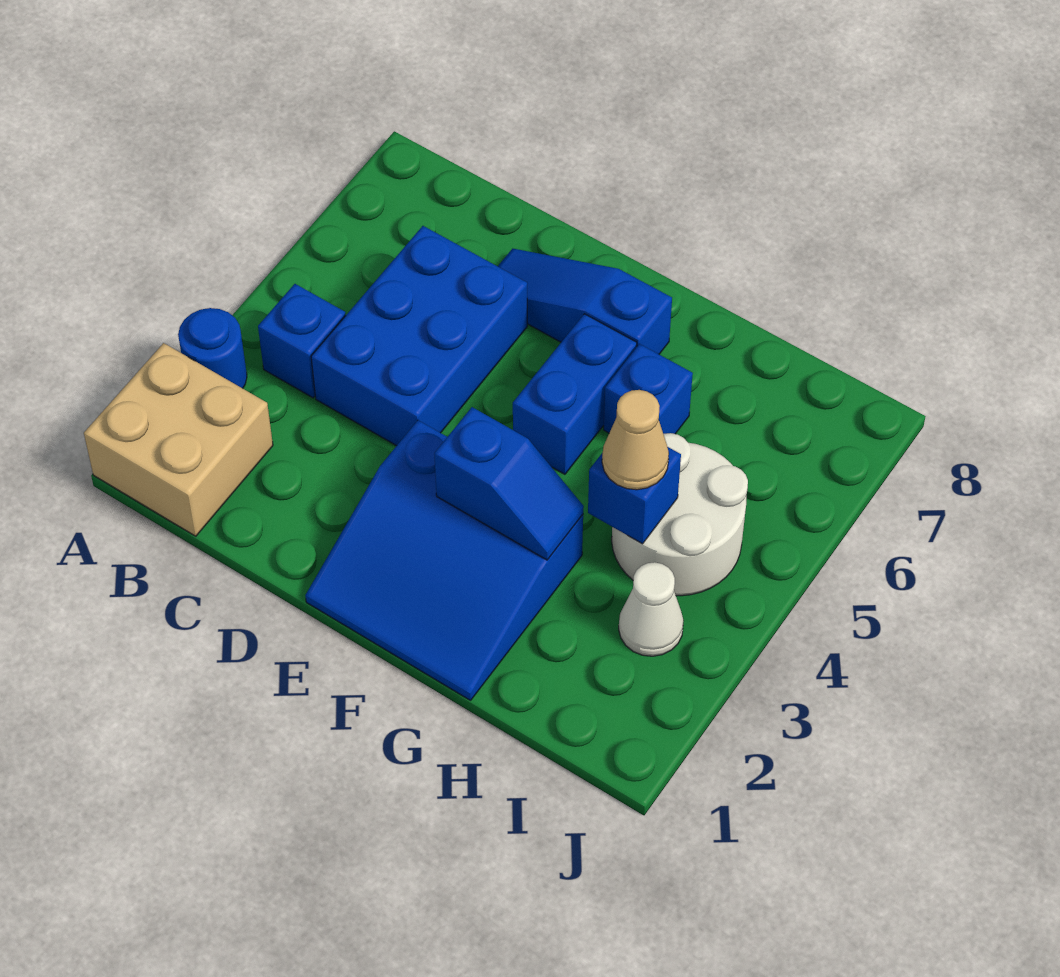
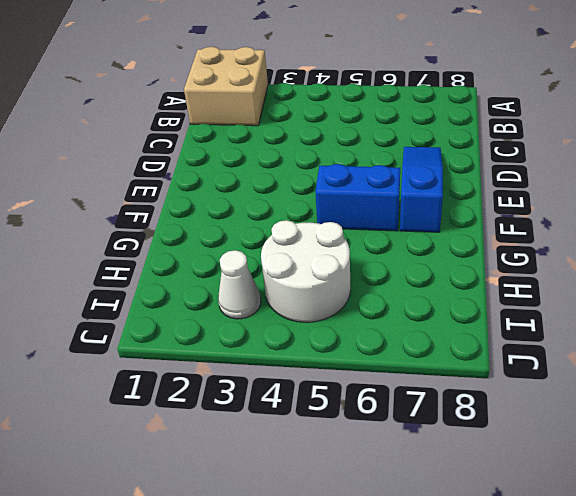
none -> blue round brick A3 level 1
none -> blue brick B4 level 1
none -> blue brick C4:D6 level 1

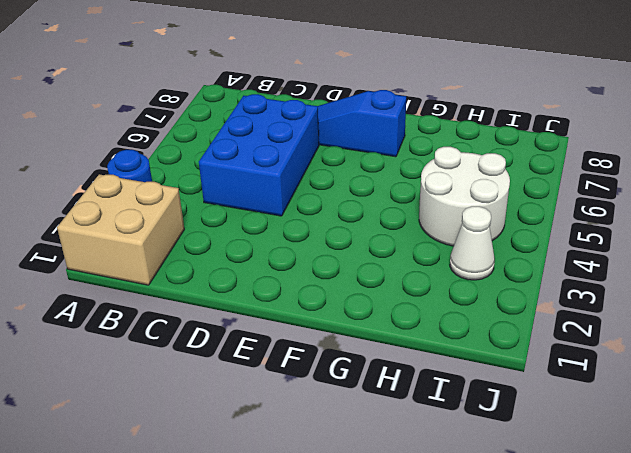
none -> blue brick B4 level 1
none -> blue slope E1:G3 level 1 top 3
none -> blue brick F5:F6 level 1

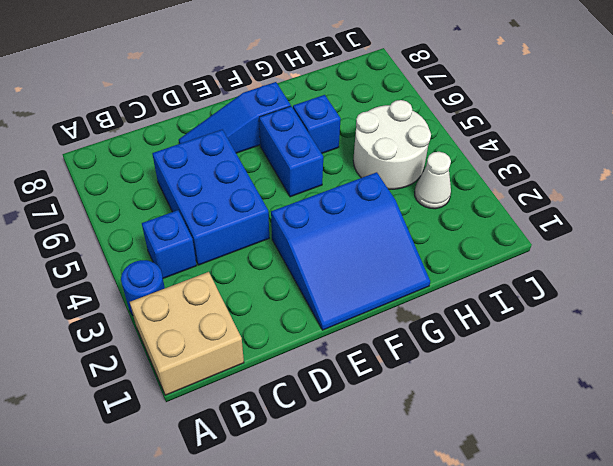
none -> blue slope F3:G3 level 2 top F
none -> blue brick H4 level 2
none -> tan cone H4 level 3

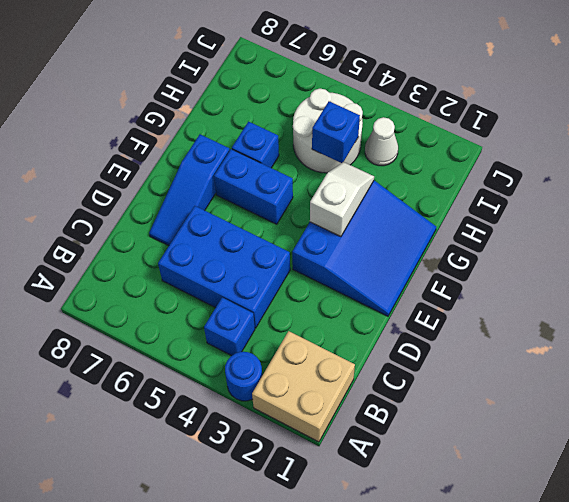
white slope F3:G3 level 2 top F -> blue slope F3:G3 level 2 top F
none -> tan cone H4 level 3

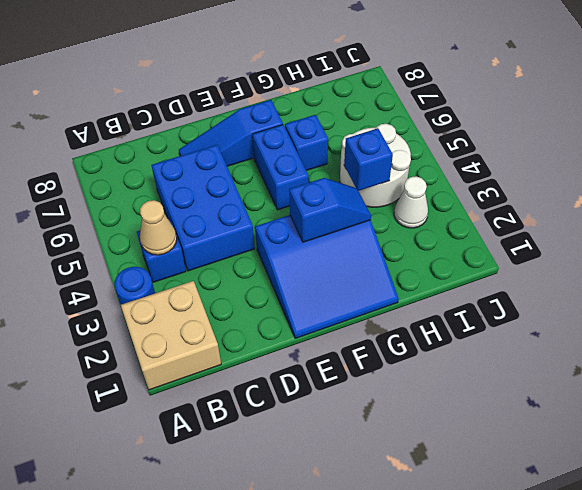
tan cone B4 level 2 -> tan cone H4 level 3

